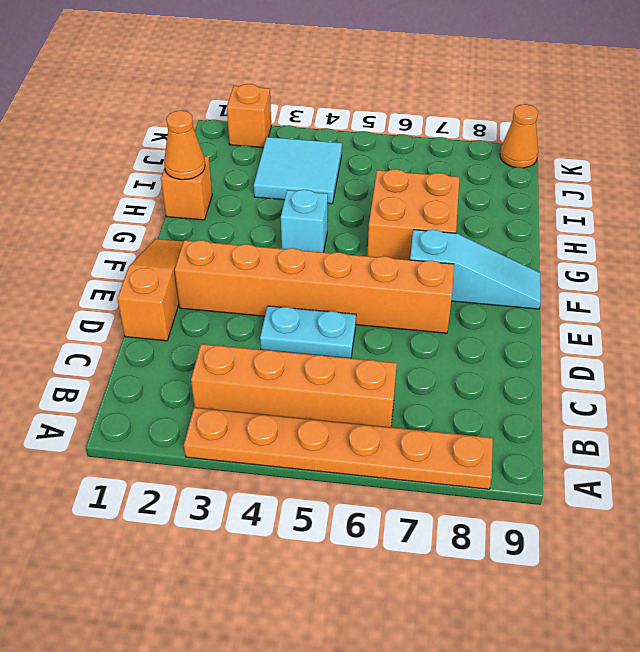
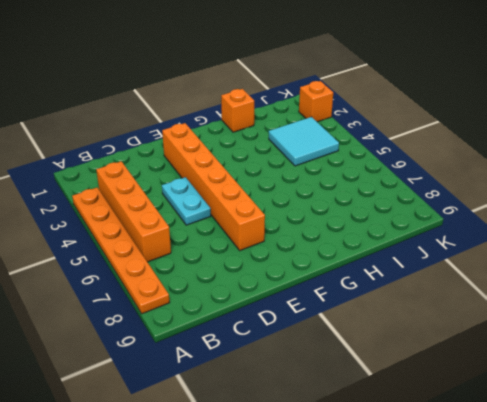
none -> orange slope D1:F1 level 1 top D
none -> cyan slope F7:F9 level 1 top 7
none -> cyan brick G4 level 1

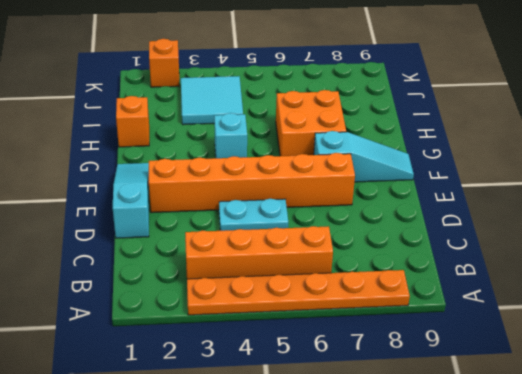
cyan slope D1:F1 level 1 top D -> orange slope D1:F1 level 1 top D
none -> orange cone K9 level 1
none -> orange cone H1 level 2

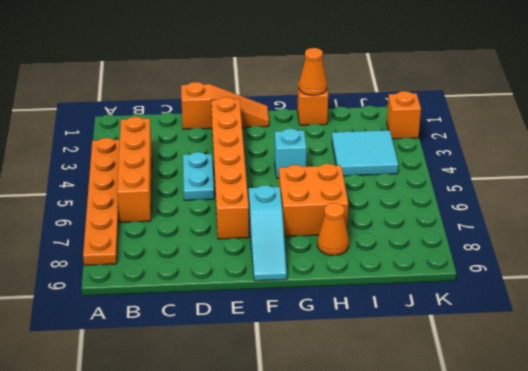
orange cone H8 level 1 -> orange cone K9 level 1

